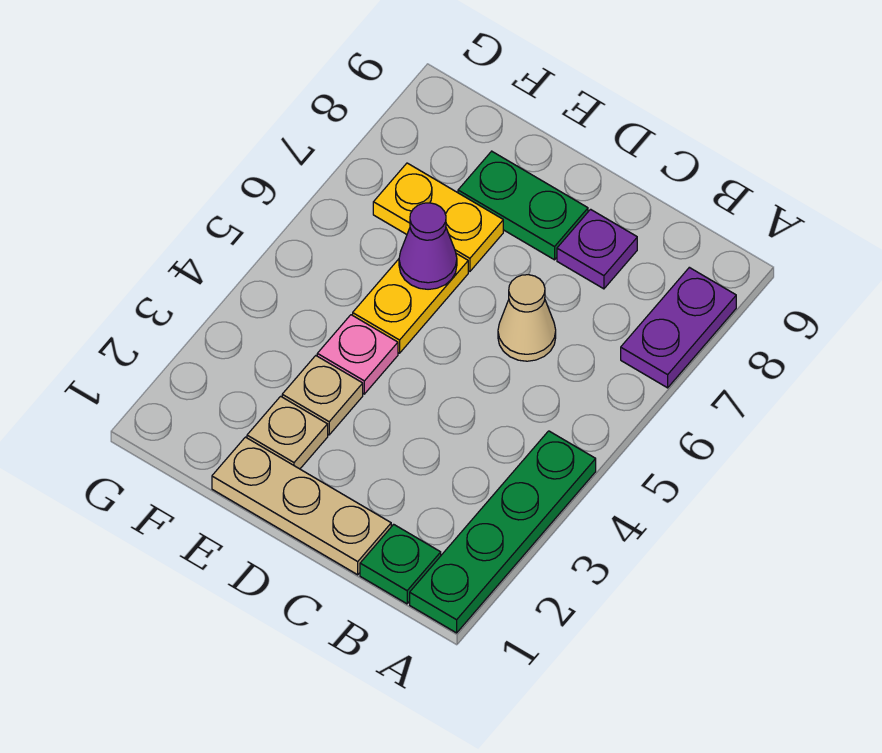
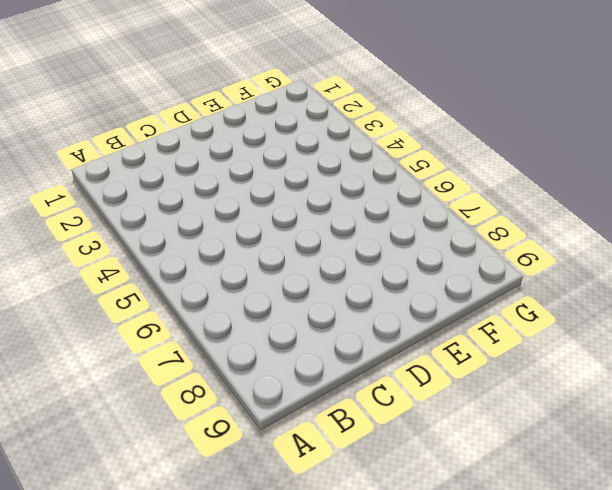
none -> green plate A1:A4 level 1
none -> purple plate A7:A8 level 1
none -> green plate B1 level 1

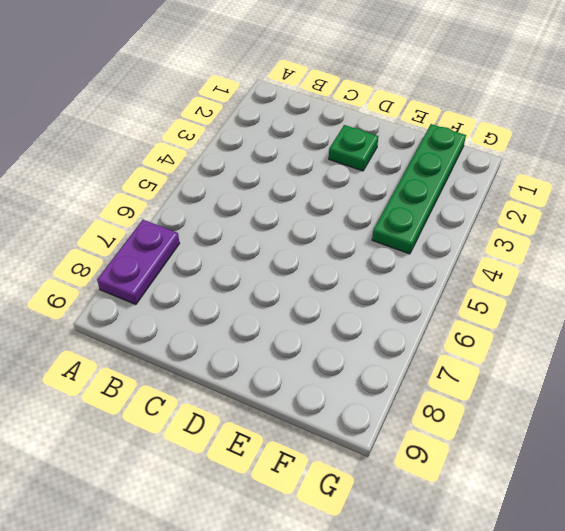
green plate D2 level 1 -> green plate B1 level 1
green plate F1:F4 level 1 -> green plate A1:A4 level 1
none -> tan plate C1:E1 level 1
none -> tan cone C6 level 1
none -> purple plate C8 level 1

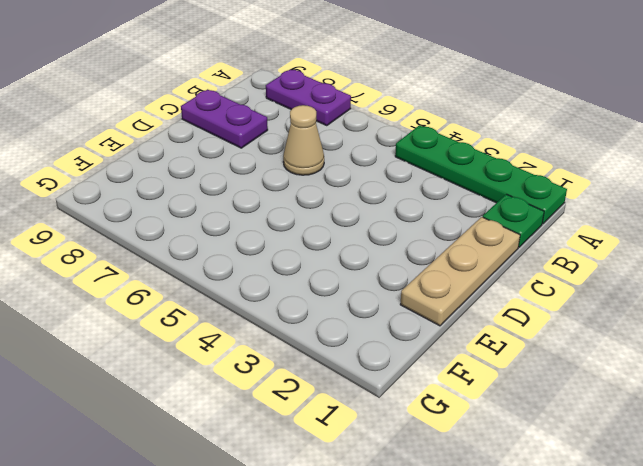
purple plate C8:C9 level 1 -> purple plate C8 level 1
none -> green plate D8:E8 level 1
none -> tan plate E2 level 1
none -> tan plate E3 level 1

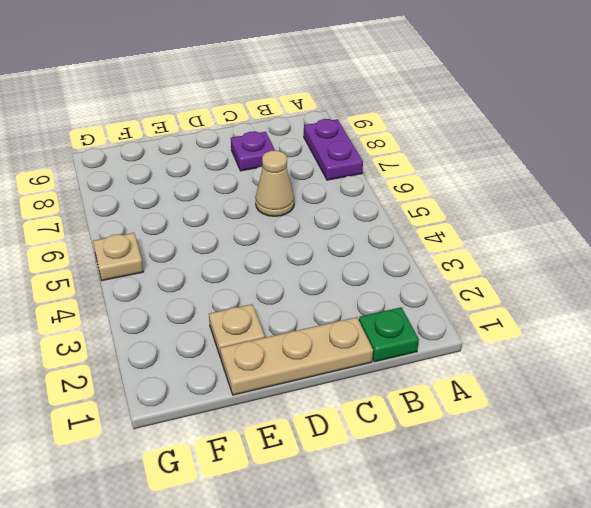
tan plate G5 level 1 -> tan plate E3 level 1
none -> green plate A1:A4 level 1
none -> green plate D8:E8 level 1
none -> pink plate E4 level 1

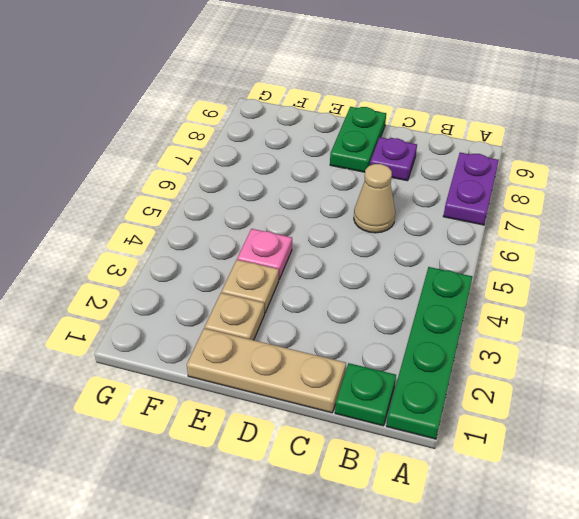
green plate D8:D9 level 1 -> green plate D8:E8 level 1
none -> yellow plate E5:E6 level 1
none -> yellow plate E7:F7 level 1
none -> purple cone E6 level 2

